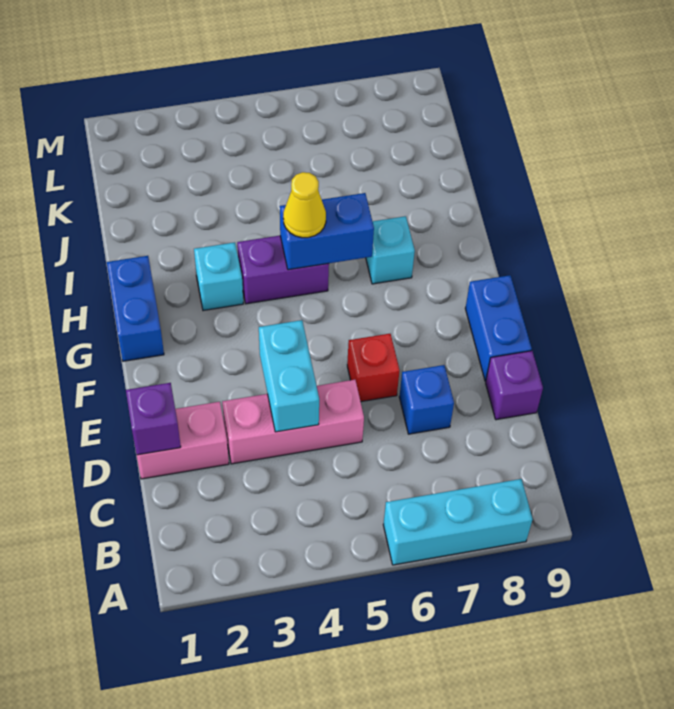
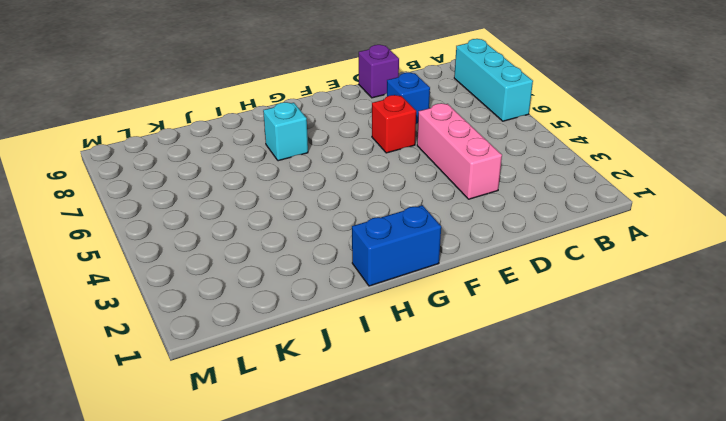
none -> pink brick D1:D2 level 1
none -> blue brick E9:F9 level 1
none -> cyan brick H3 level 1

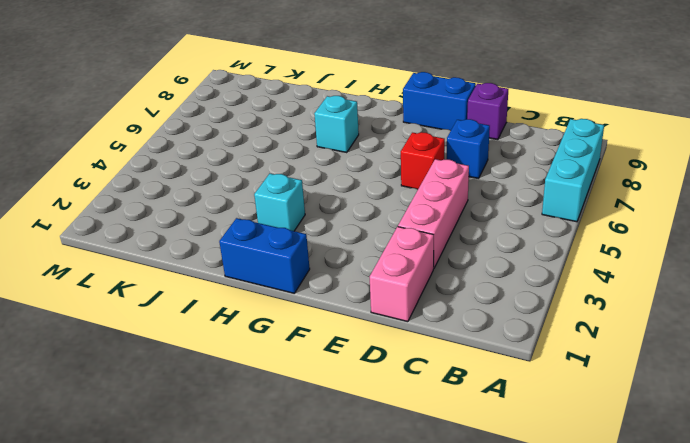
none -> purple brick H4:H5 level 1
none -> purple brick D1 level 2
none -> cyan brick D4:E4 level 2

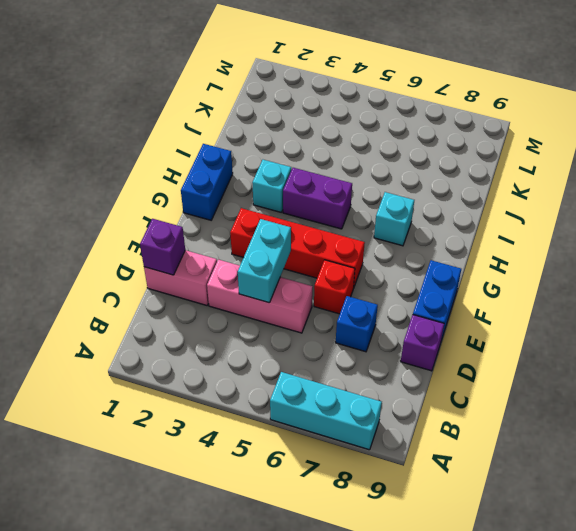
red brick F3:F6 level 1 -> none
none -> blue brick H5:H6 level 2
none -> yellow cone H5 level 3

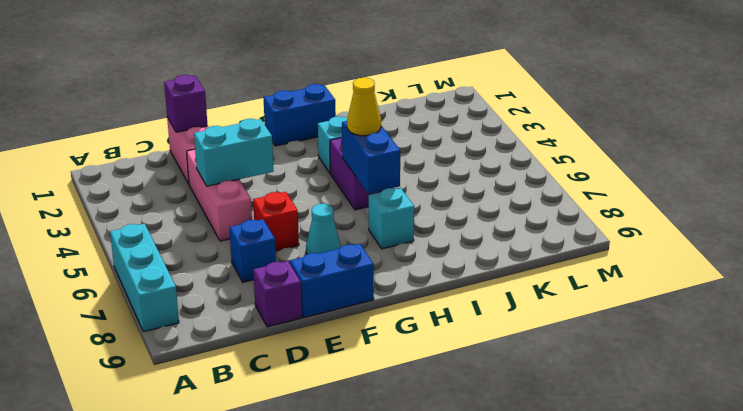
cyan cone F7 level 1 -> none

